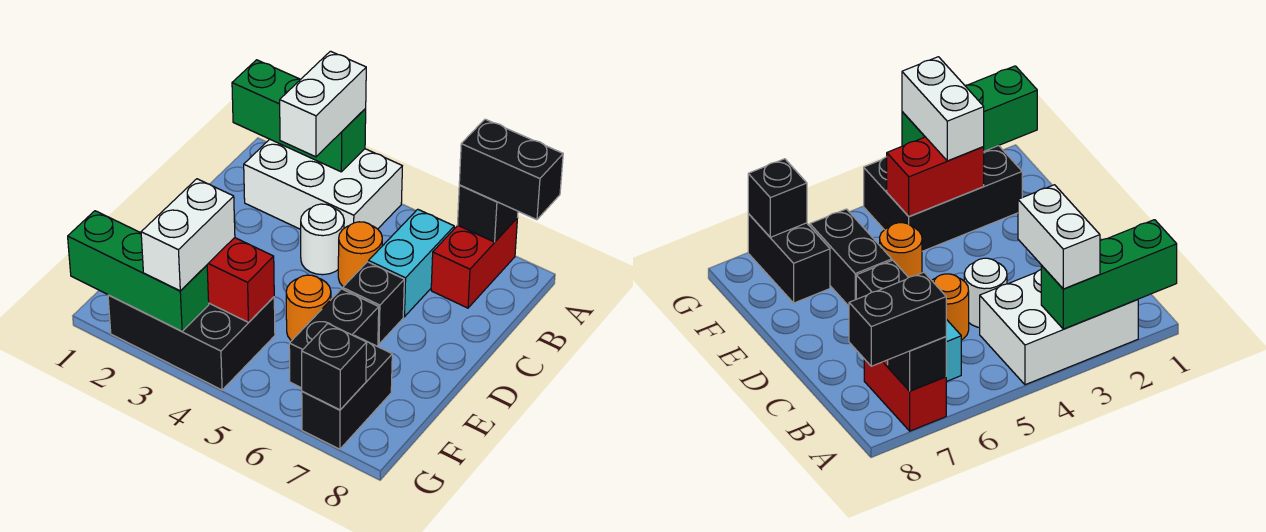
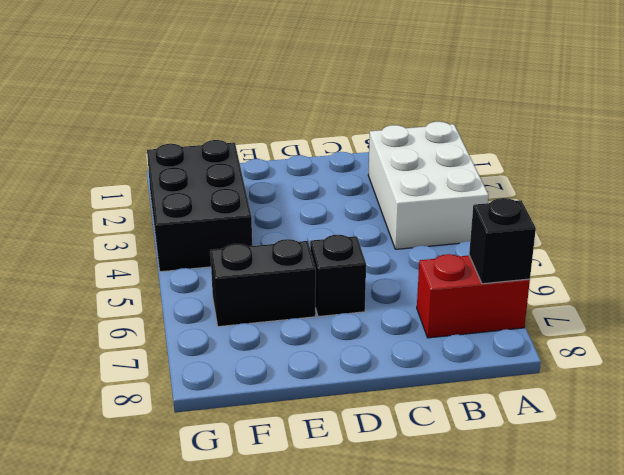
none -> cyan brick B6:C6 level 1
none -> white round brick C4 level 1
none -> orange round brick C5 level 1

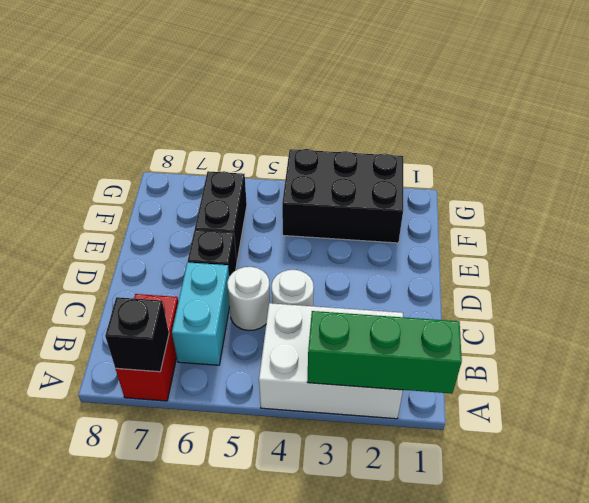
white round brick C5 level 1 -> orange round brick C5 level 1
none -> orange round brick E5 level 1
none -> black brick F7:G7 level 1
none -> red brick F3:F4 level 2

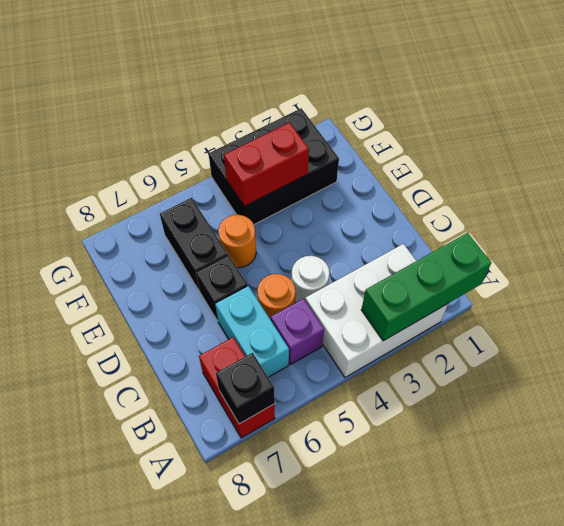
purple brick B5 level 1 -> none
none -> black brick F7:G7 level 1
none -> green brick G1:G3 level 2
none -> black brick G7 level 2

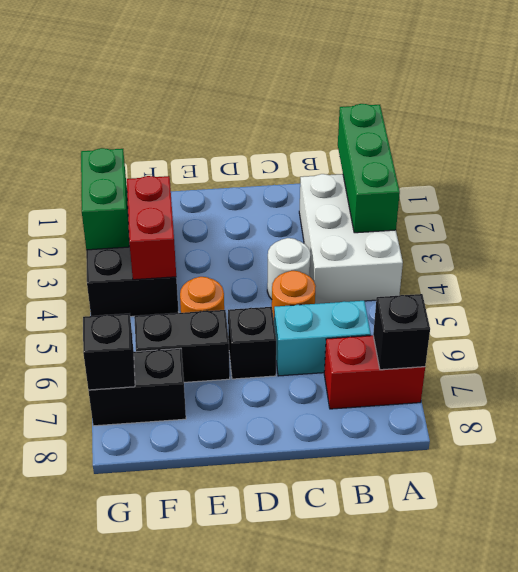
green brick G2:G3 level 2 -> green brick G1:G3 level 2
none -> white brick A3:B3 level 3
none -> black brick A7:A8 level 3
none -> white brick F3:G3 level 3

